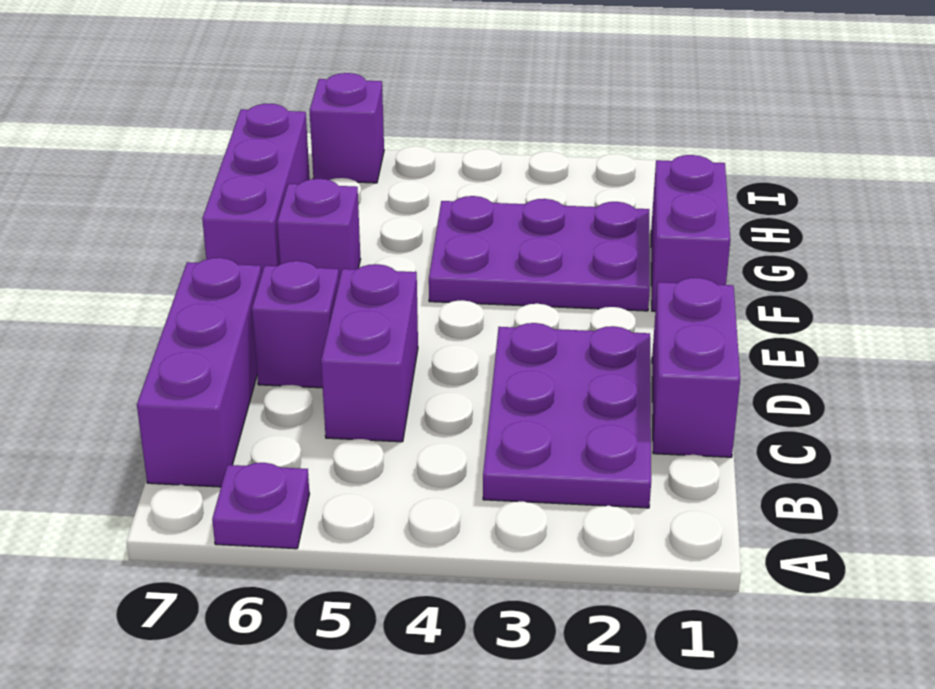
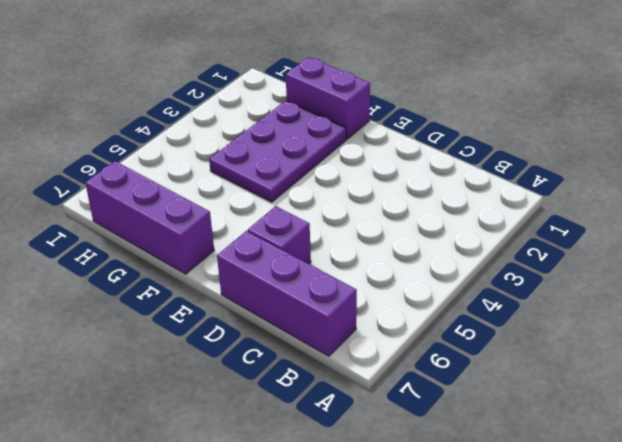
none -> purple plate A6 level 1
none -> purple plate B2:D3 level 1

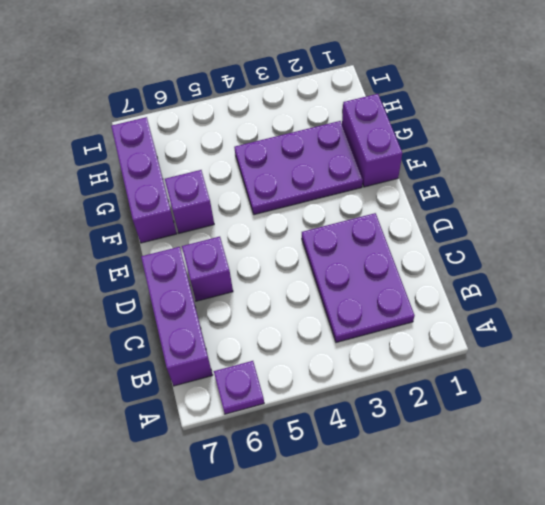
none -> purple brick C1:D1 level 1
none -> purple brick C5:D5 level 1

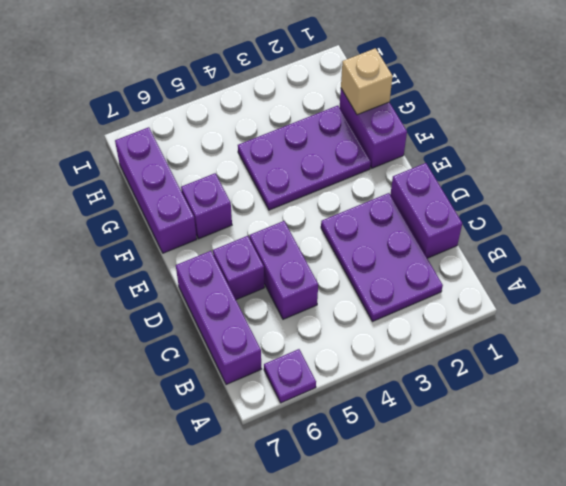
tan brick G1 level 2 -> none
none -> purple brick I6 level 1

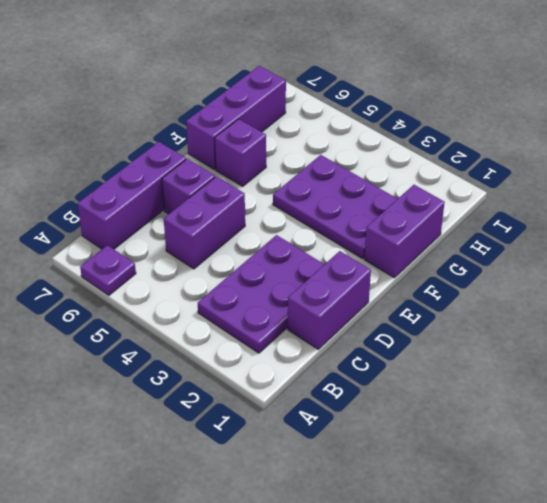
none -> purple brick I6 level 1

